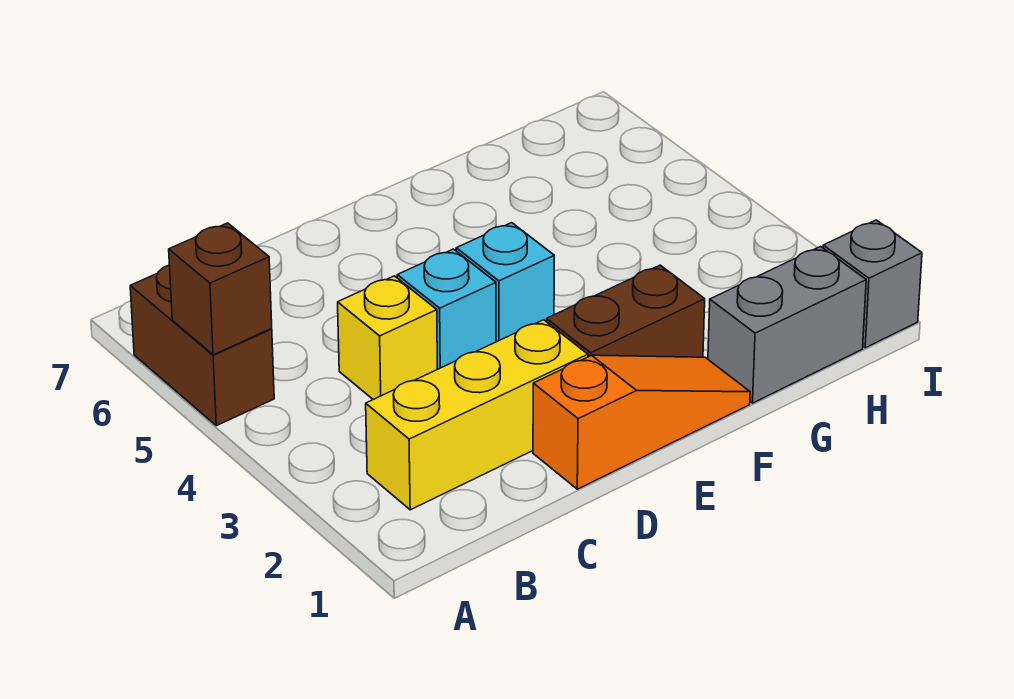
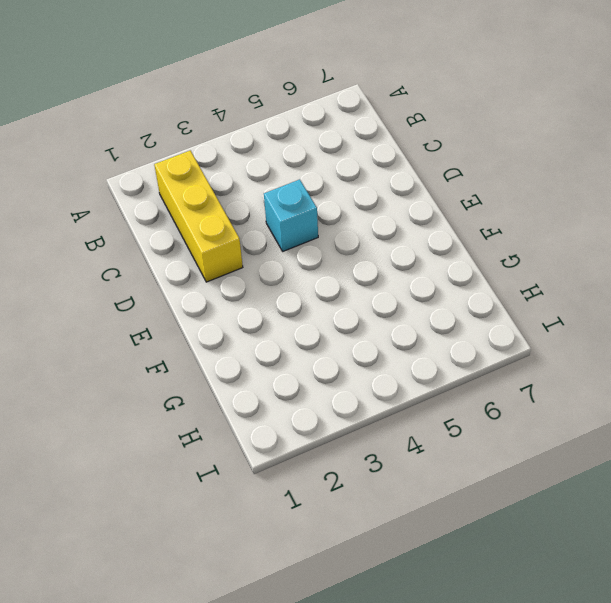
none -> brown brick A5:A6 level 1
none -> yellow brick C4 level 1

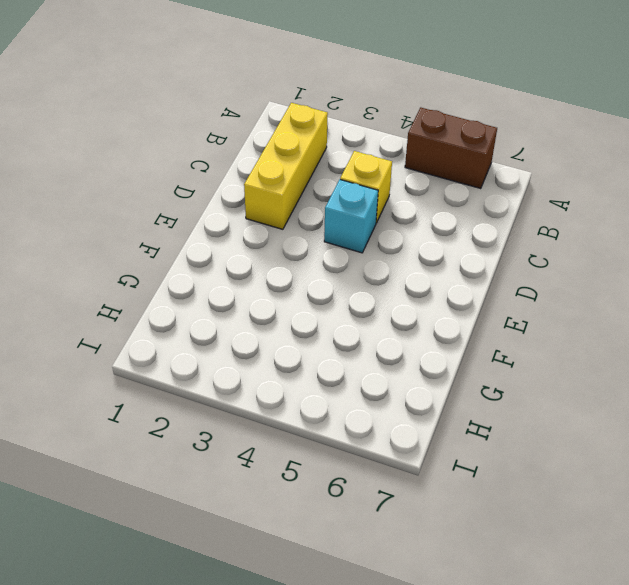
none -> orange slope D1:F1 level 1 top D
none -> brown brick E2:F2 level 1

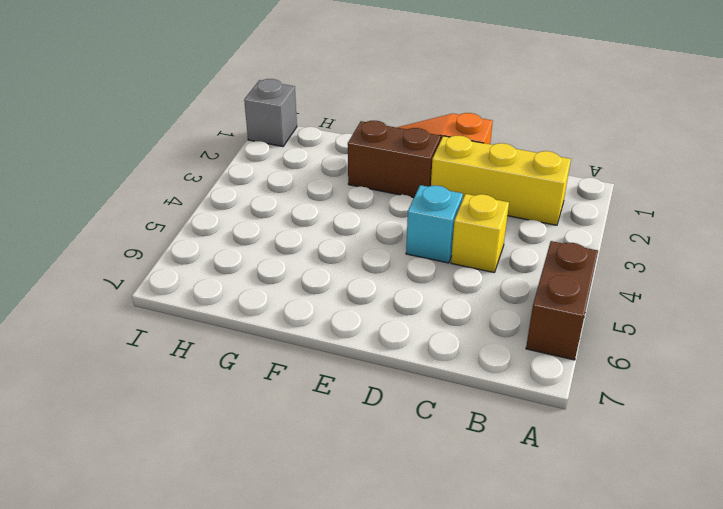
none -> cyan brick E4 level 1
none -> grey brick G1:H1 level 1

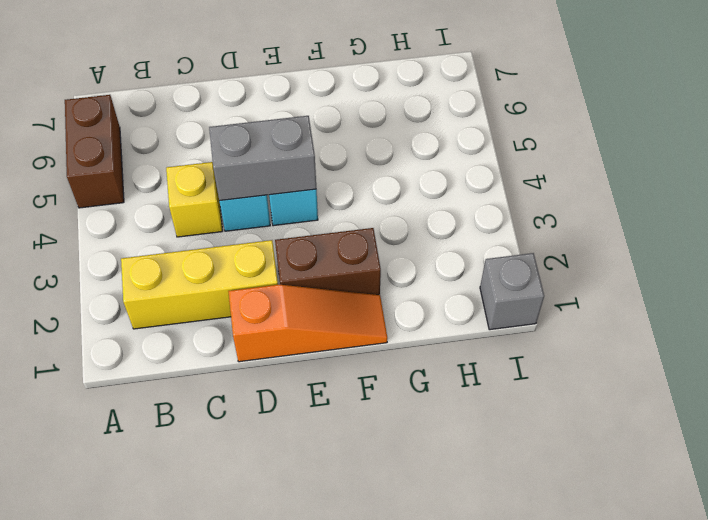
grey brick D4:E4 level 2 -> grey brick G1:H1 level 1
none -> brown brick A5 level 2

